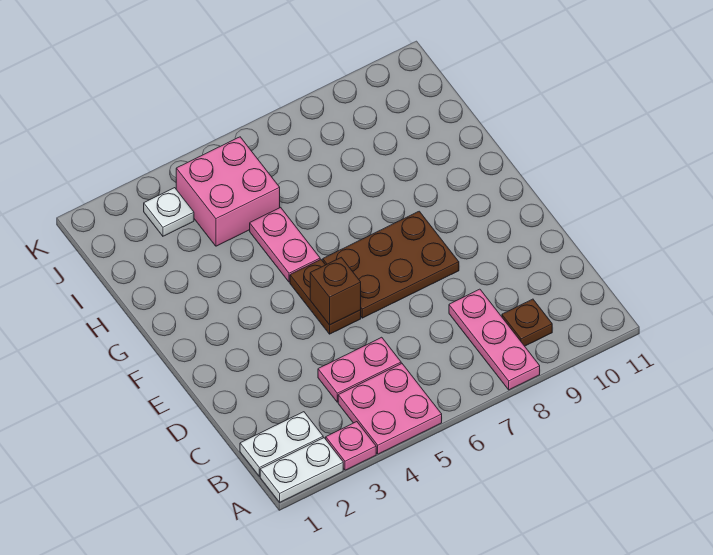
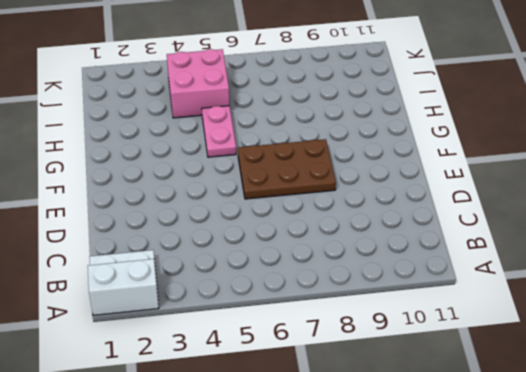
white brick A1:A2 level 1 -> white plate A1:A2 level 1
none -> pink plate A3 level 1
none -> pink plate A4:B5 level 1
none -> pink plate A8:C8 level 1

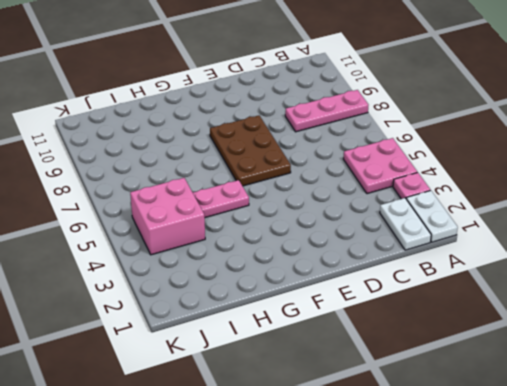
none -> brown plate B9 level 1
none -> pink plate C4:C5 level 1
none -> brown plate E5:F5 level 1

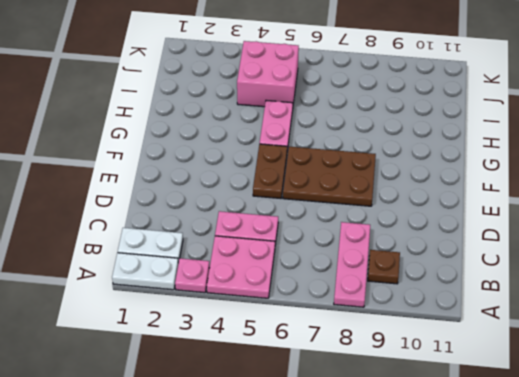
none -> white plate J3 level 1
none -> brown brick E5 level 2

